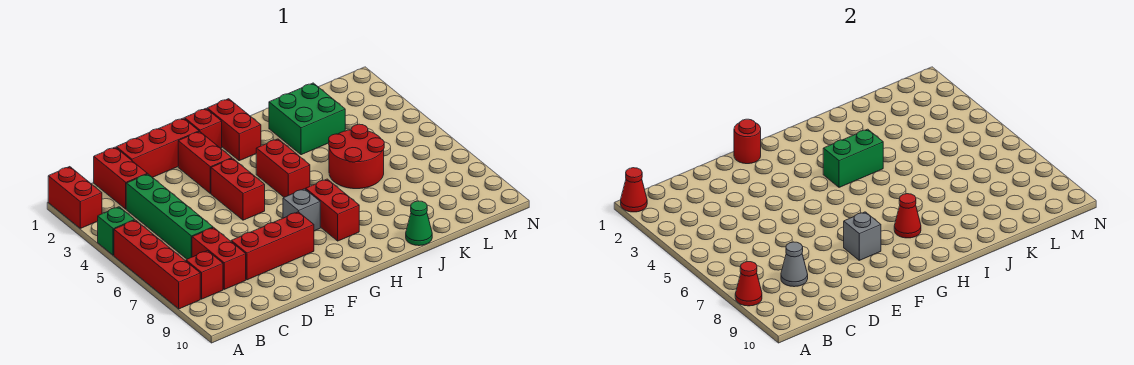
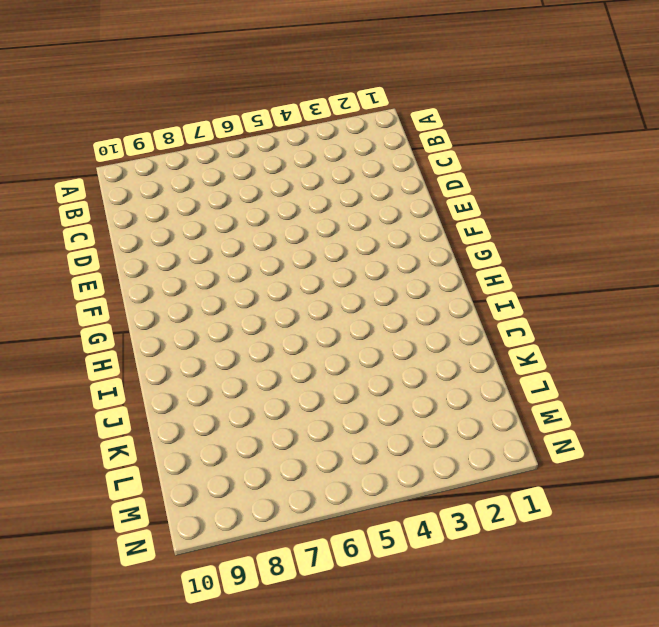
none -> red brick A1:A2 level 1
none -> green brick A4 level 1
none -> red brick A5:A8 level 1

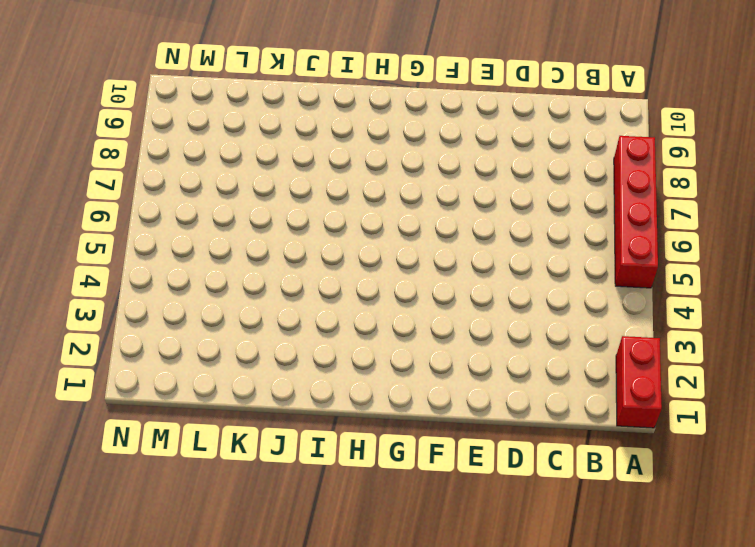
none -> green brick A4 level 1
none -> red brick B8 level 1
none -> red brick C1:C2 level 1

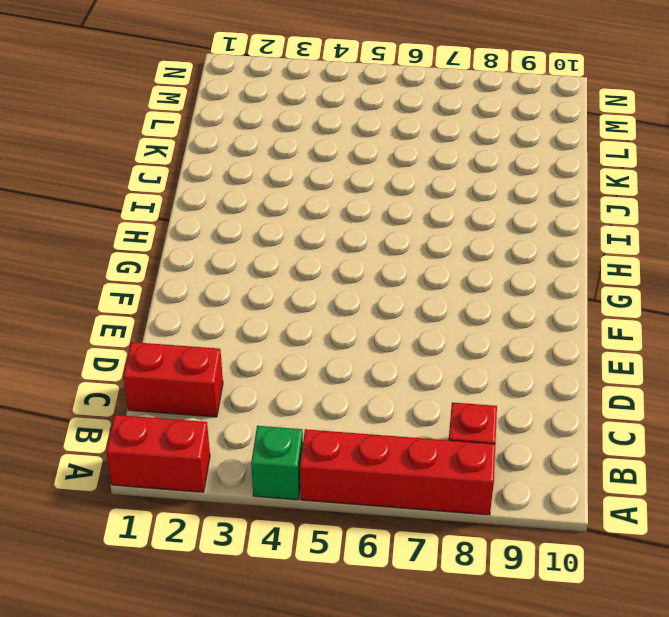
none -> green brick C3:C6 level 1
none -> red brick C7:C8 level 1
none -> red brick D1:F1 level 1

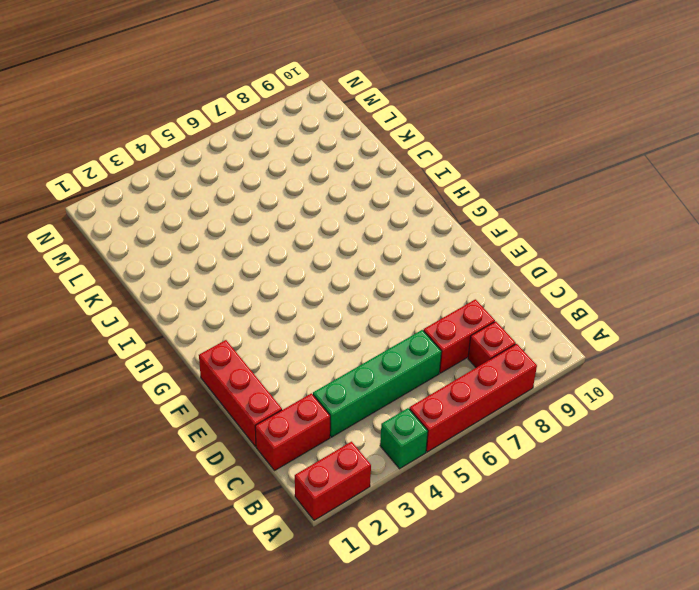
none -> red brick D8:F8 level 1
none -> red brick F2:F3 level 1
none -> red brick F4:F5 level 1

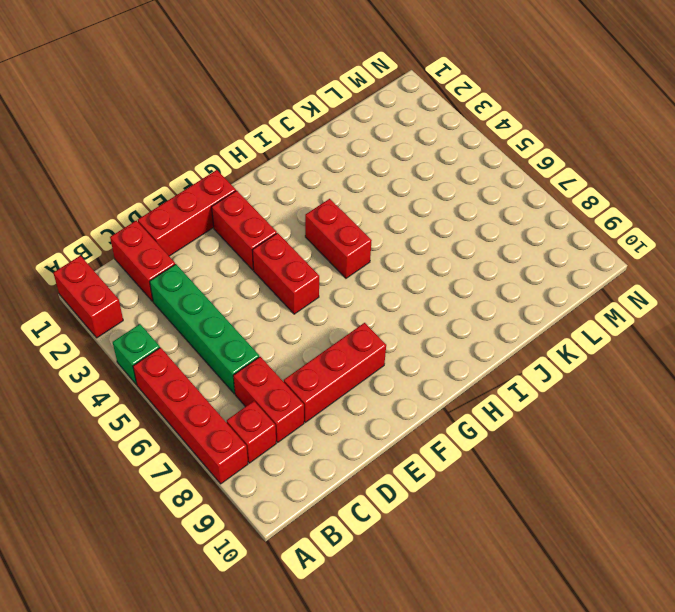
none -> red brick G1 level 1
none -> grey brick G7 level 1
none -> red brick H1:H2 level 1

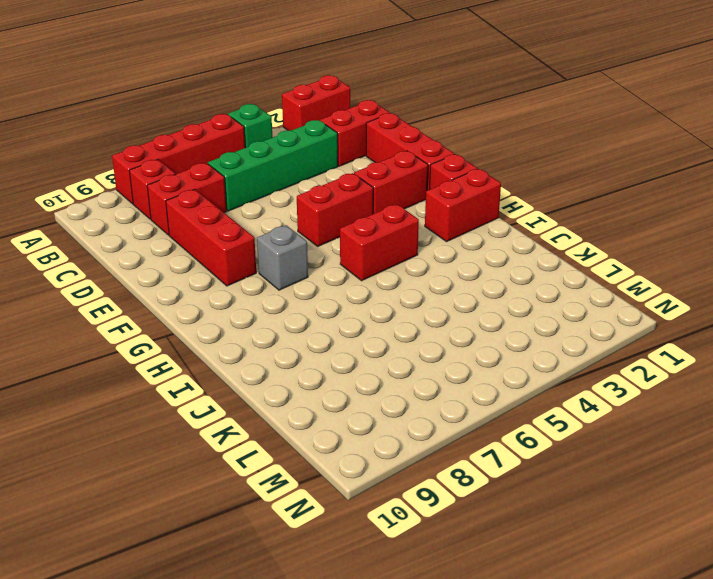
none -> red brick H7:H8 level 1
none -> green brick J2:K3 level 1
none -> red round brick J5:K6 level 1

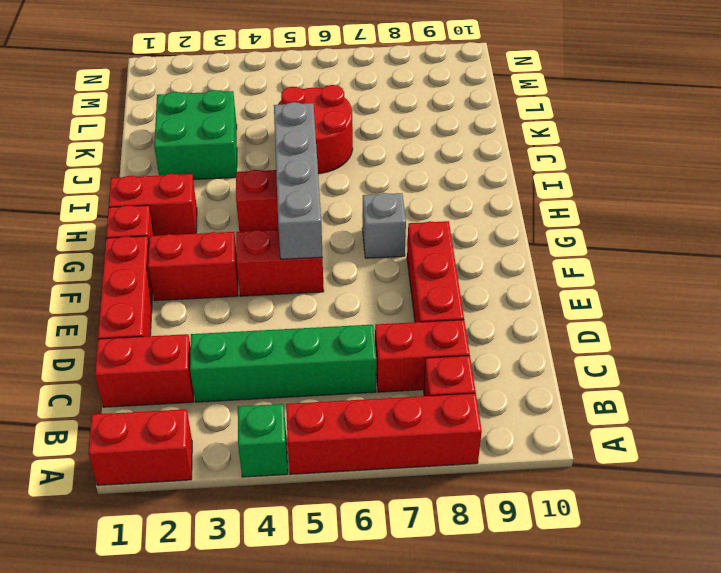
grey brick F5:I5 level 2 -> none
none -> red brick H7:H8 level 1
none -> green cone J10 level 1
none -> red cone A1 level 2

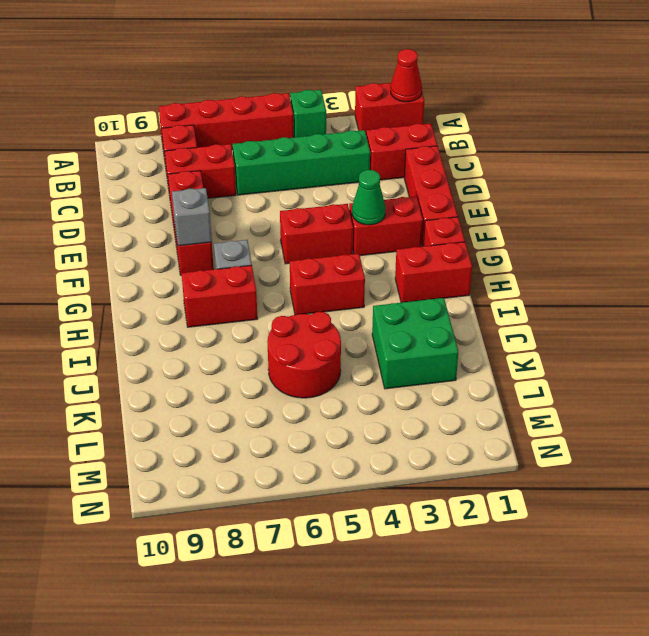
green cone F3 level 2 -> green cone J10 level 1
none -> red cone A8 level 2
none -> grey cone C8 level 2
none -> red round brick F1 level 2

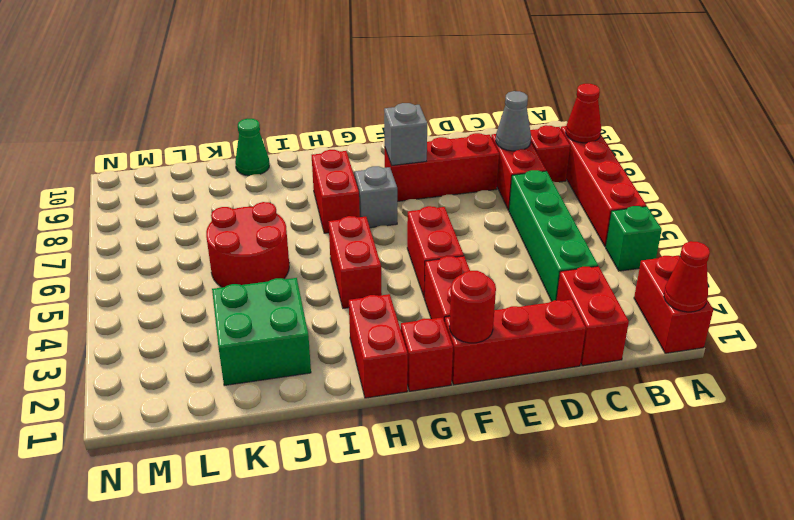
none -> green brick H4:I4 level 2
none -> red cone H8 level 2

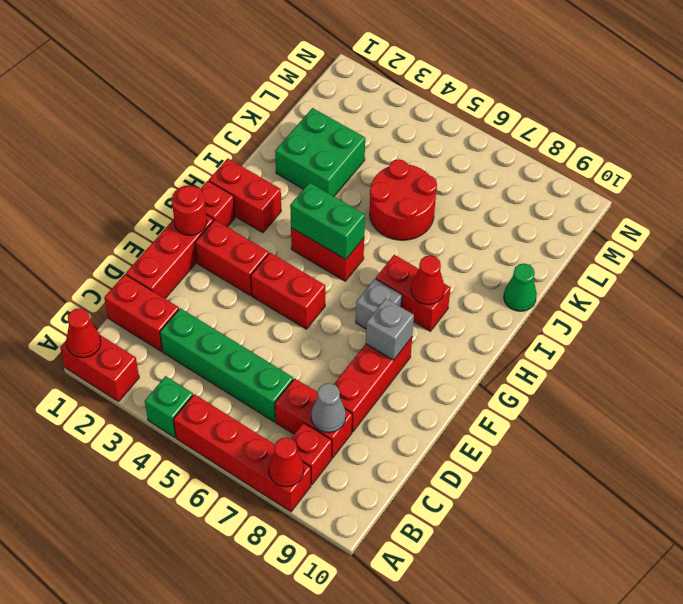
green brick H4:H5 level 2 -> green brick H4:I4 level 2

